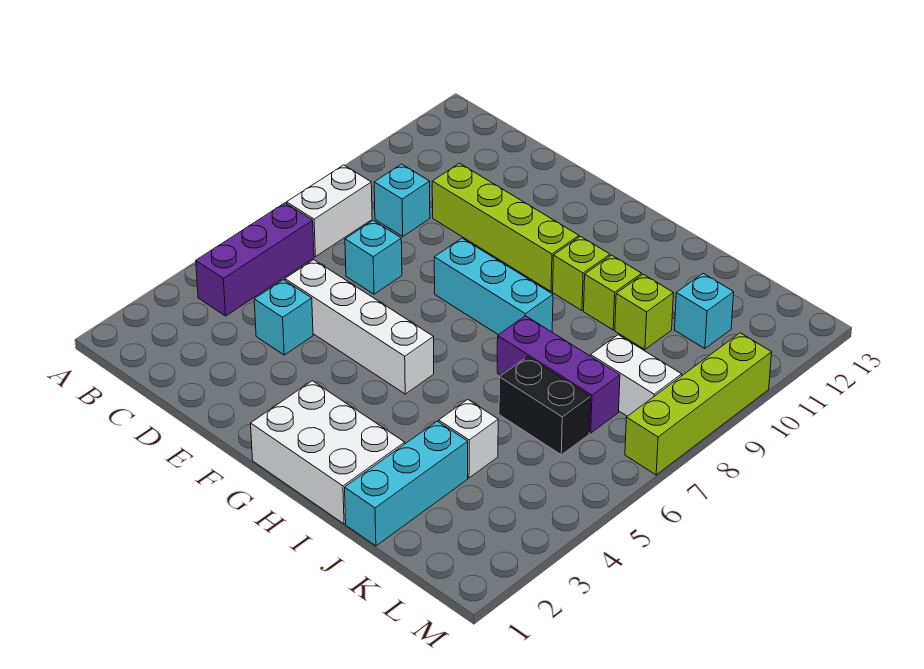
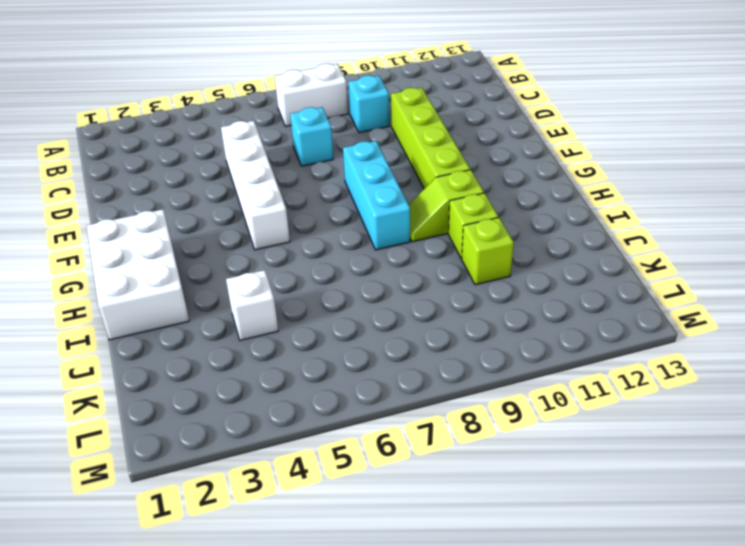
lime slope H9:H10 level 1 top 10 -> lime brick H10 level 1
none -> purple brick B4:B6 level 1
none -> cyan brick D4 level 1
none -> purple brick I7:K7 level 1

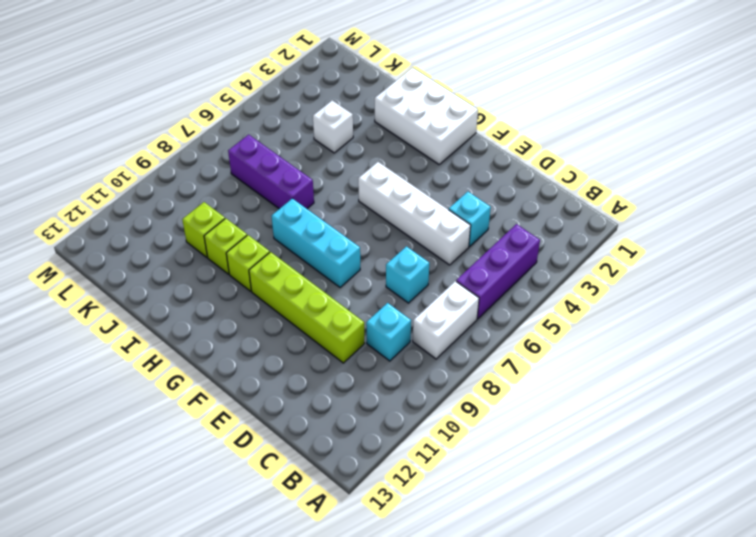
none -> cyan brick J1:J3 level 1
none -> black brick J6:K6 level 1
none -> white brick K8:L8 level 1

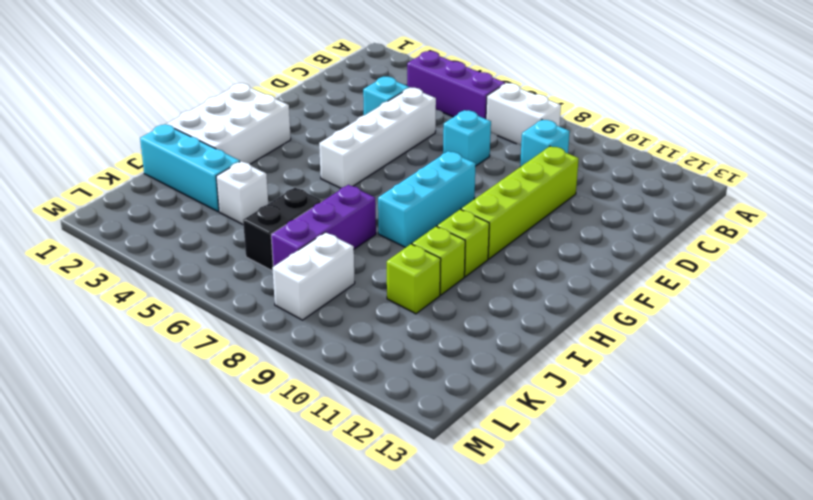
none -> cyan brick K11 level 1
none -> lime brick M7:M10 level 1

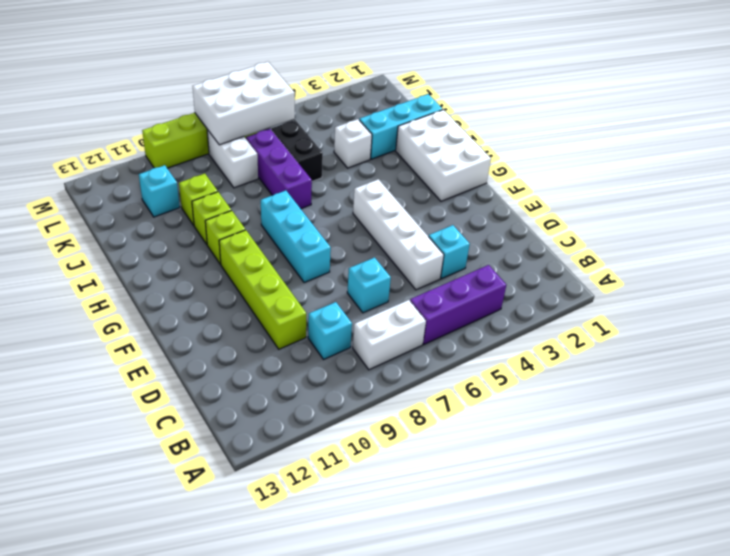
white brick L6:M8 level 2 -> none

